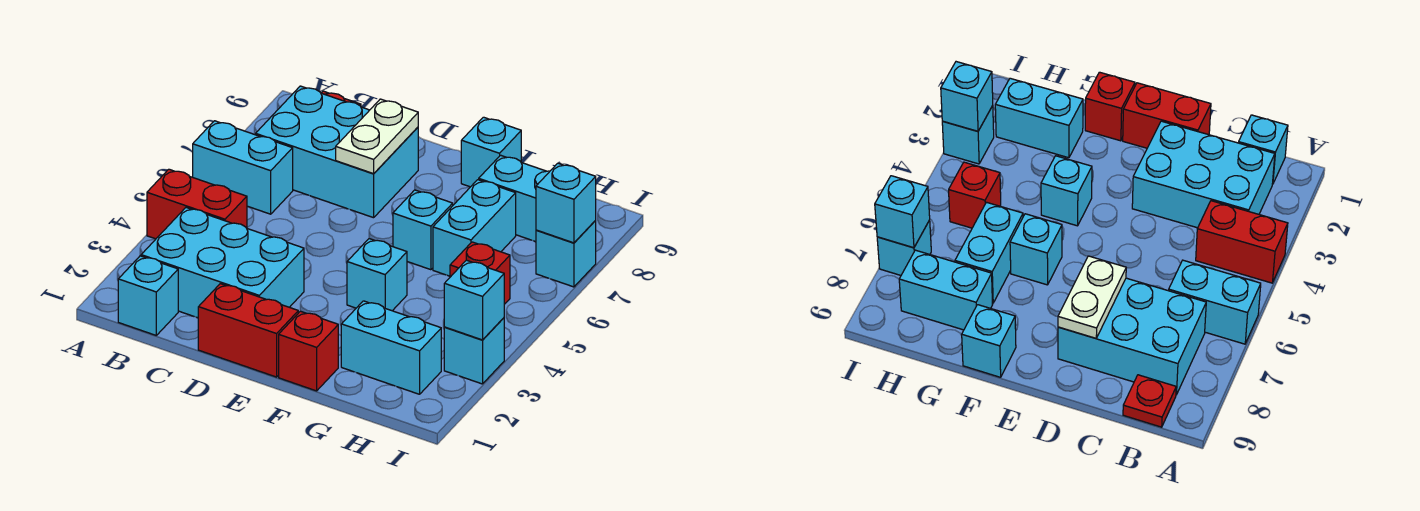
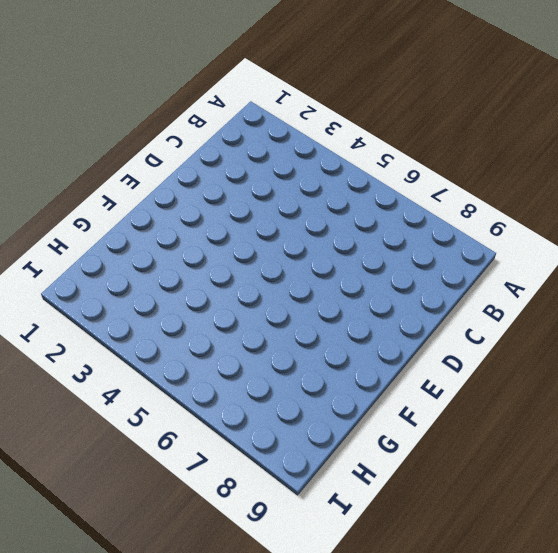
none -> red brick A4:B4 level 1
none -> cyan brick A6:B6 level 1
none -> cyan brick B1 level 1

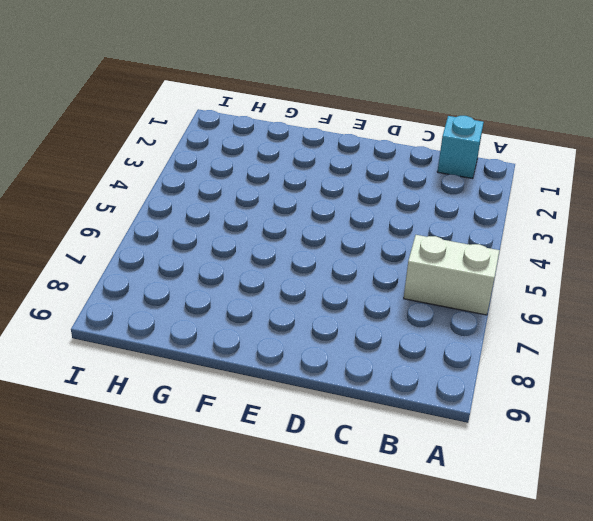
white brick A6:B6 level 1 -> cyan brick A6:B6 level 1
none -> red brick A4:B4 level 1
none -> cyan brick B2:D3 level 1
none -> cyan brick B7:D8 level 1

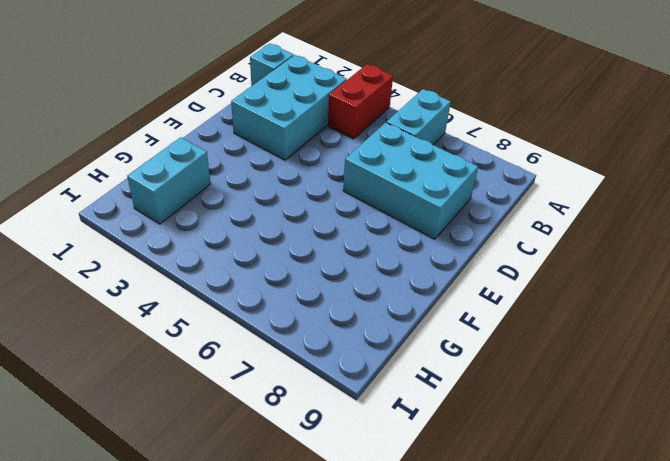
cyan brick C6:D8 level 1 -> cyan brick B7:D8 level 1
none -> red plate B9 level 1
none -> red brick D1:E1 level 1
none -> red brick F1 level 1

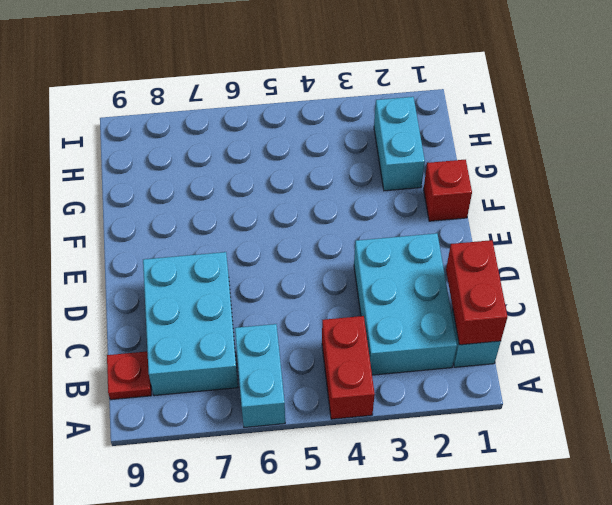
red brick B1:C1 level 2 -> red brick D1:E1 level 1
none -> cyan brick F4 level 1
none -> cyan brick F6 level 1
none -> cyan brick F9 level 1

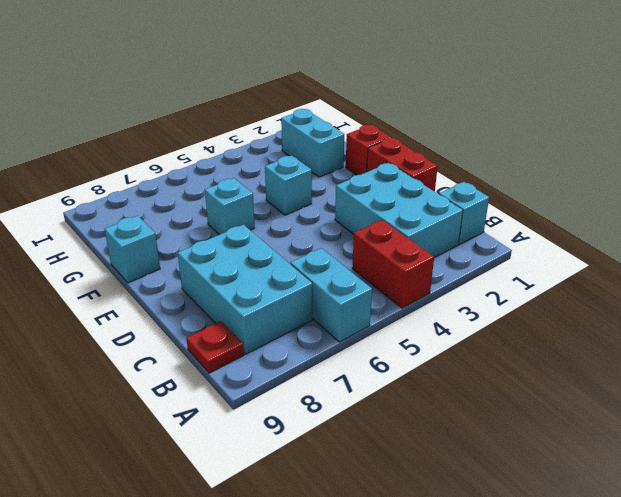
none -> cyan brick G6:G7 level 1
none -> cyan brick G8:H8 level 1
none -> red brick H5 level 1

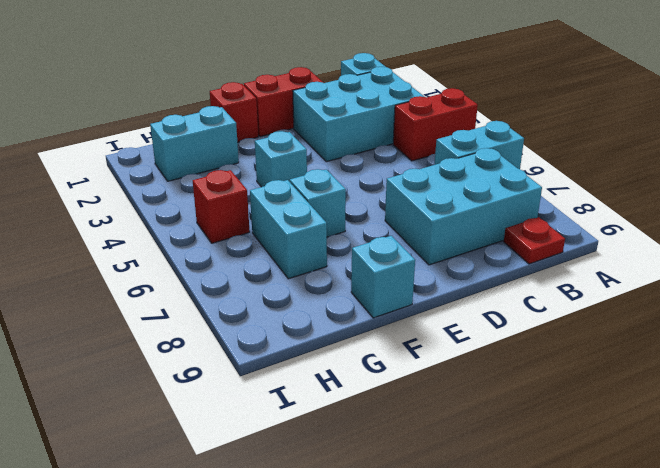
none -> cyan brick G8:H8 level 1
none -> cyan brick I3 level 1
none -> cyan brick I7 level 1

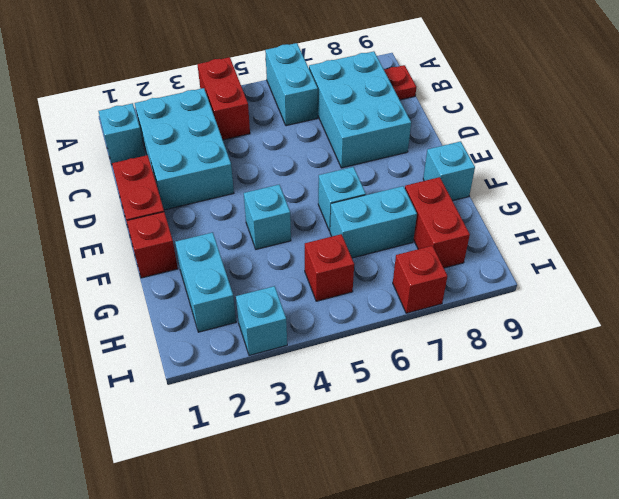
red brick G8:H8 level 1 -> cyan brick G8:H8 level 1
red brick I7 level 1 -> cyan brick I7 level 1
none -> white plate D7:D8 level 2
none -> cyan brick I3 level 2
none -> cyan brick I7 level 2

